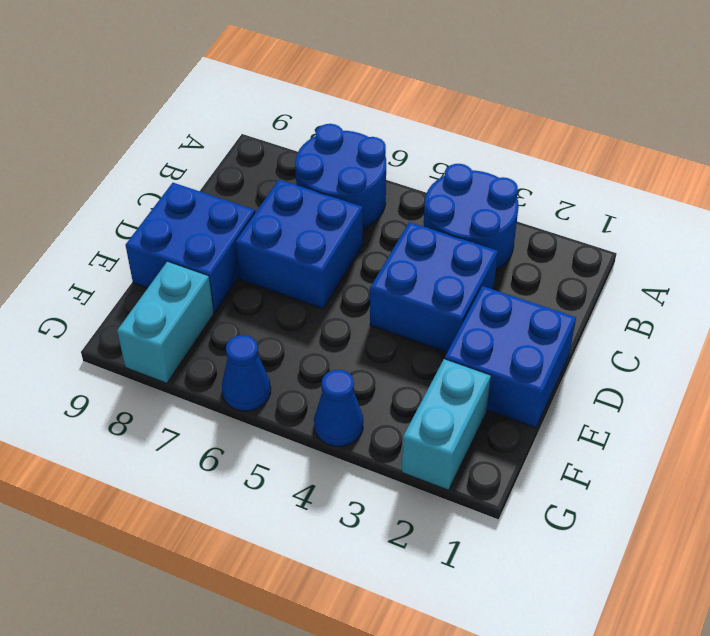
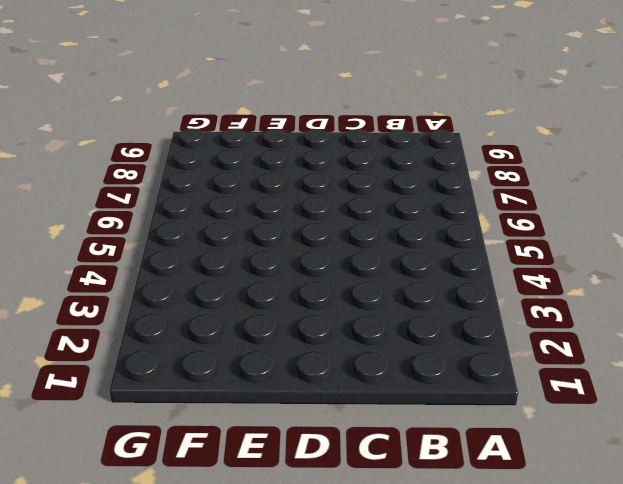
none -> blue round brick A3:B4 level 1
none -> blue round brick A6:B7 level 1

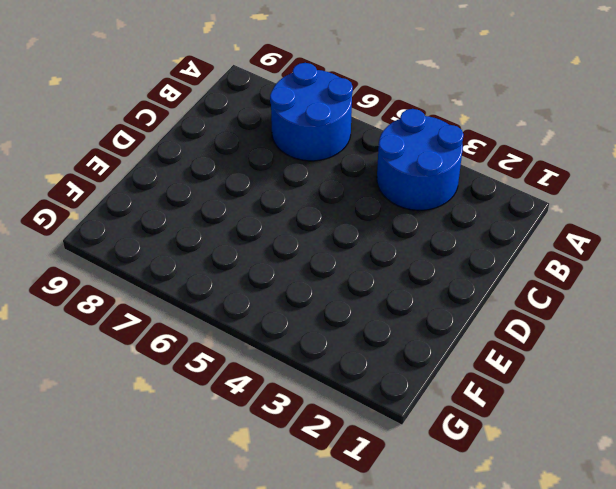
none -> blue brick C3:D4 level 1
none -> blue brick C6:D7 level 1

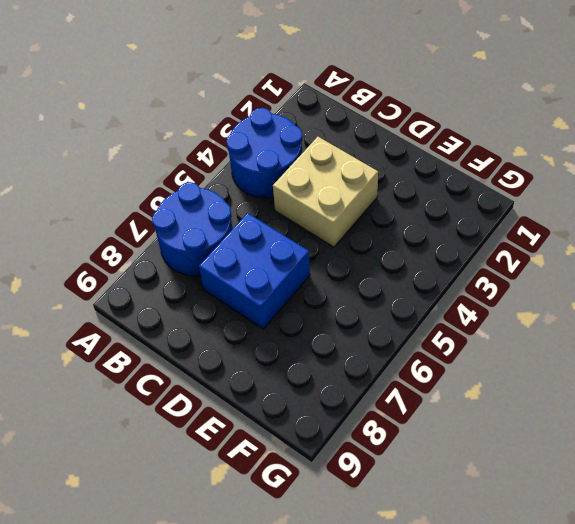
tan brick C3:D4 level 1 -> blue brick C3:D4 level 1
none -> blue brick D1:E2 level 1
none -> blue brick D8:E9 level 1

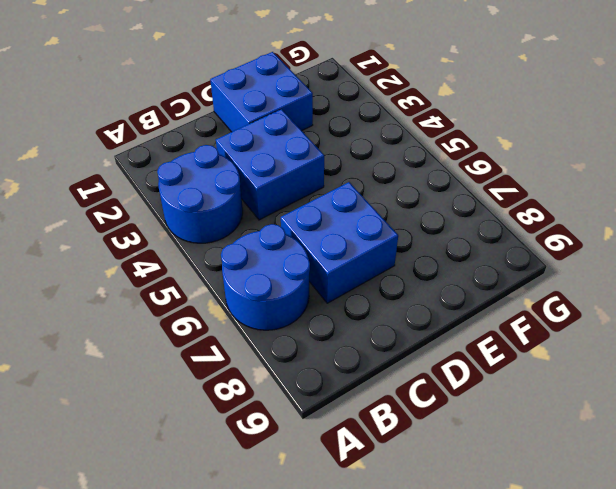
none -> blue brick D8:E9 level 1
none -> cyan brick F2:G2 level 1

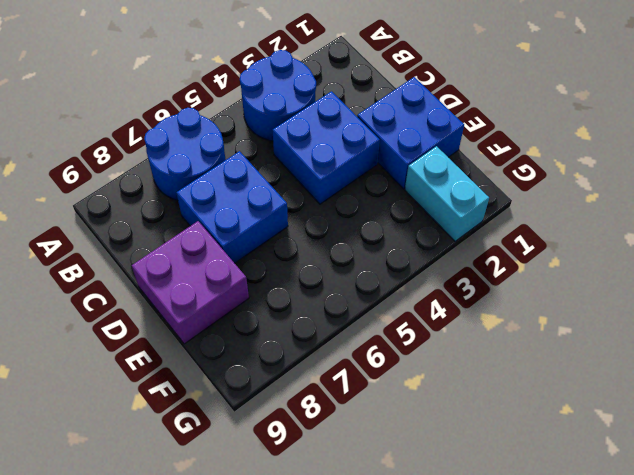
purple brick D8:E9 level 1 -> blue brick D8:E9 level 1
none -> cyan brick F8:G8 level 1
none -> blue cone G4 level 1

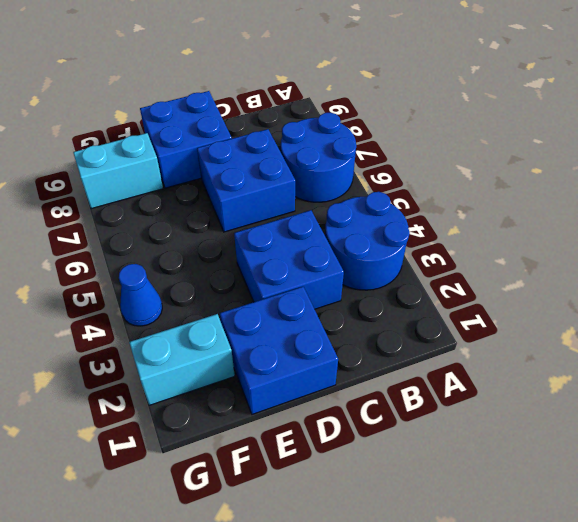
none -> blue cone G6 level 1

